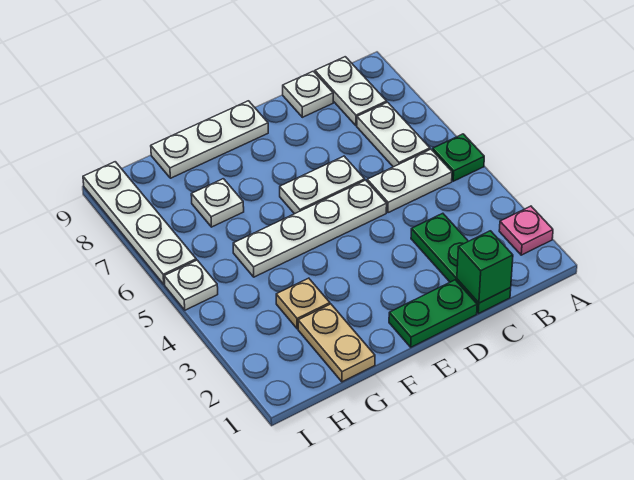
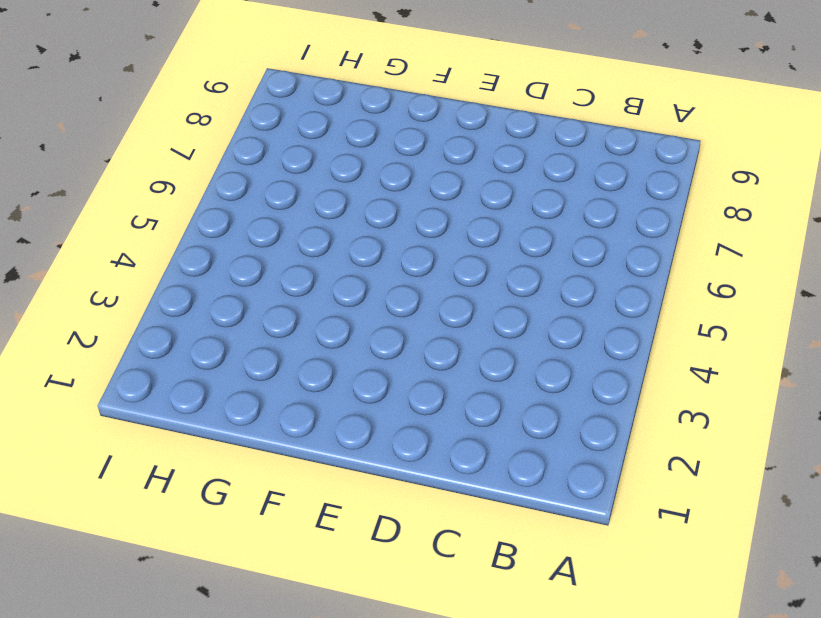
none -> pink plate A2 level 1
none -> green plate A5 level 1
none -> white plate B5:C5 level 1

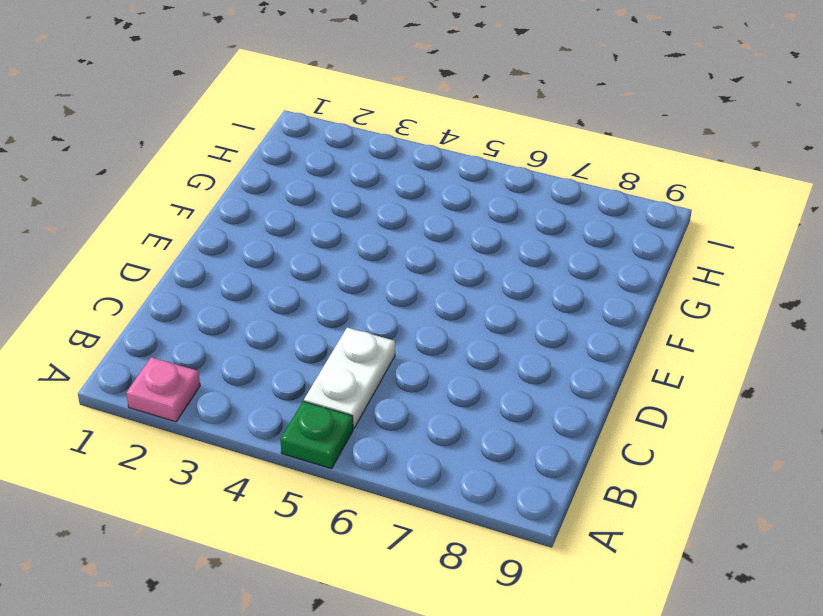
none -> white plate B6:B7 level 1
none -> white plate B8:B9 level 1
none -> green plate C1:C3 level 1

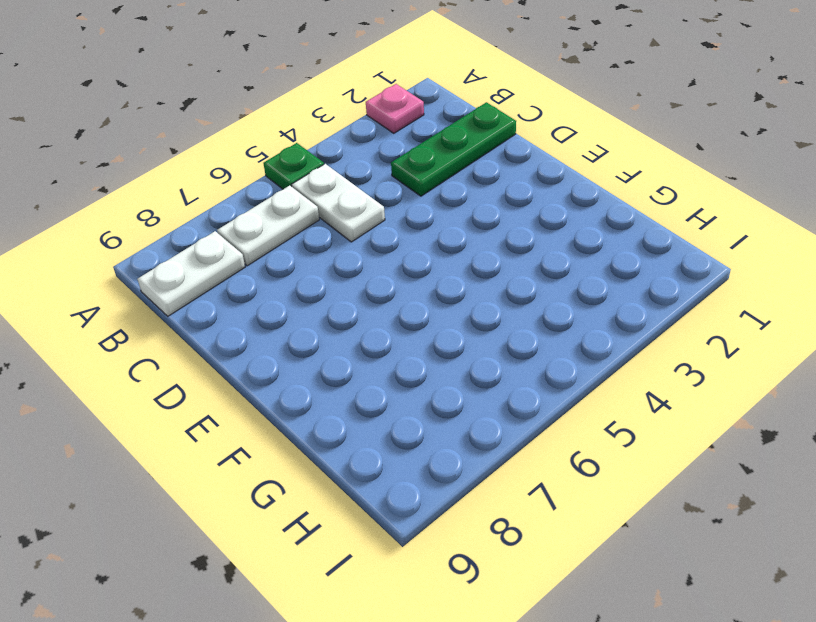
none -> white plate C9 level 1
none -> green plate D1:E1 level 1
none -> white plate D5:G5 level 1

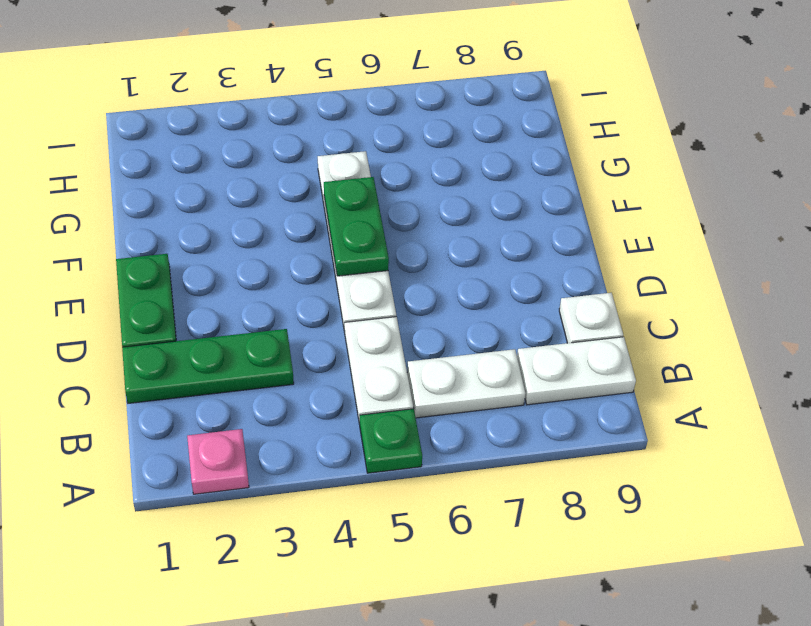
green plate E5:F5 level 2 -> none
none -> white plate D6:E6 level 1
none -> white plate E9:G9 level 1
none -> tan plate G1:G2 level 1

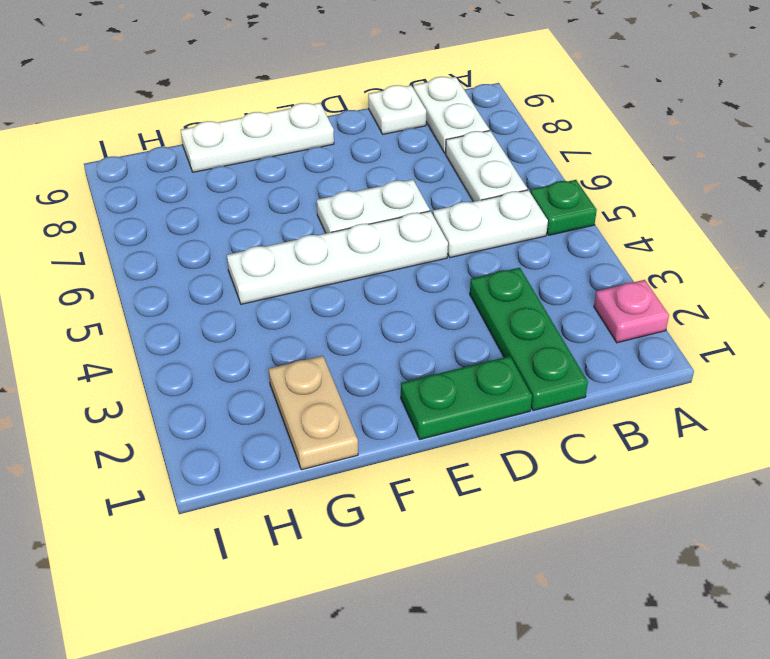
none -> tan plate G3 level 1
none -> white plate G7 level 1
none -> white plate I5 level 1

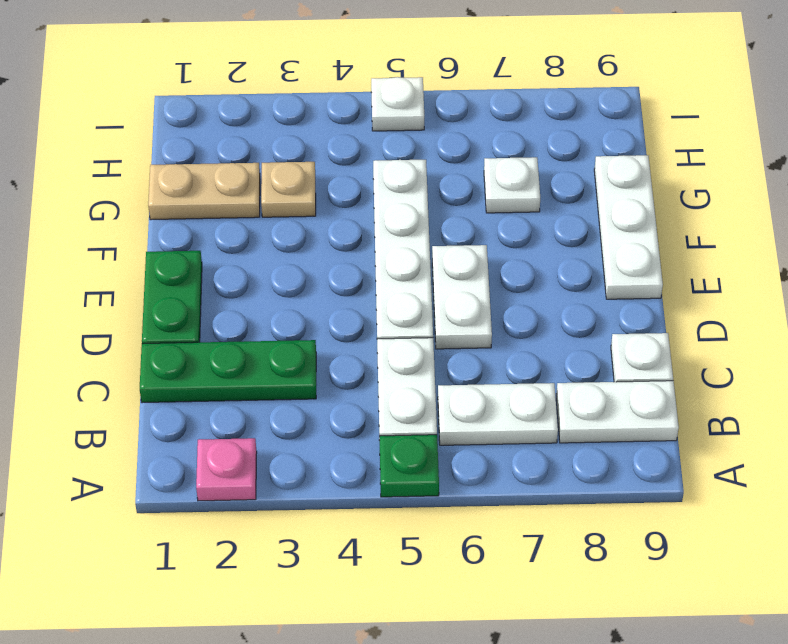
none -> white plate I6:I9 level 1
none -> green brick C1 level 2

